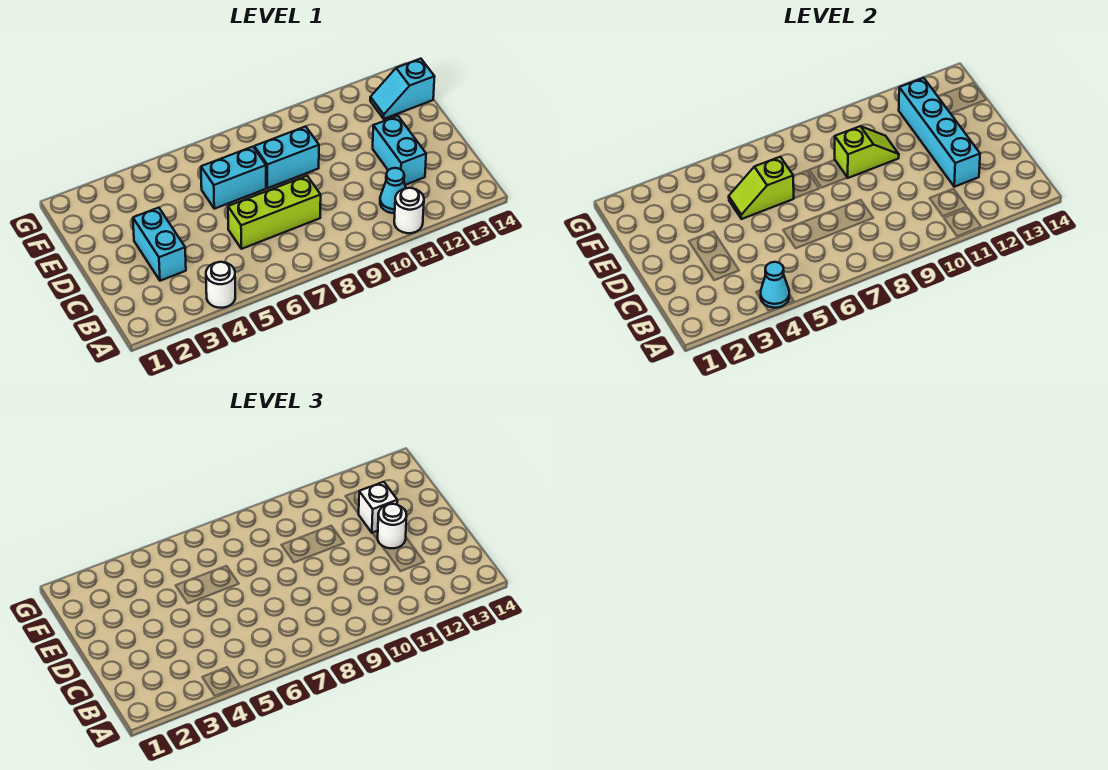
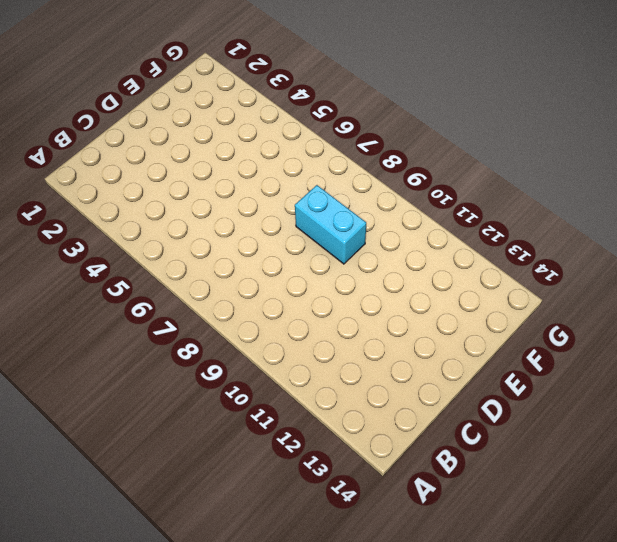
none -> white round brick A4 level 1
none -> white round brick A11 level 1
none -> cyan cone B11 level 1

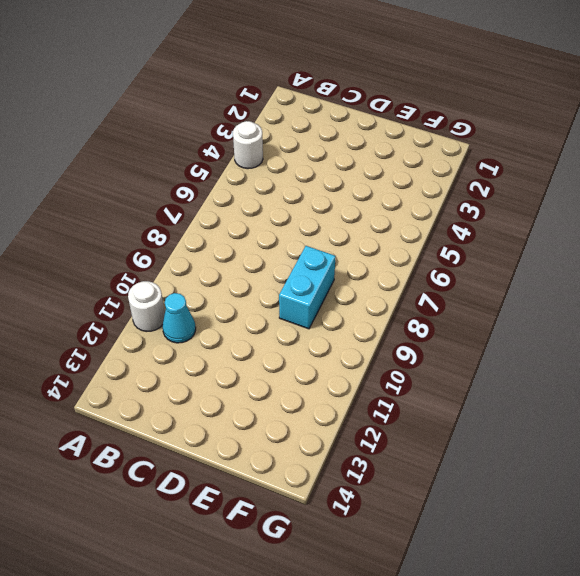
none -> cyan brick C3:D3 level 1
none -> lime brick C6:C8 level 1
none -> cyan brick C12:D12 level 1

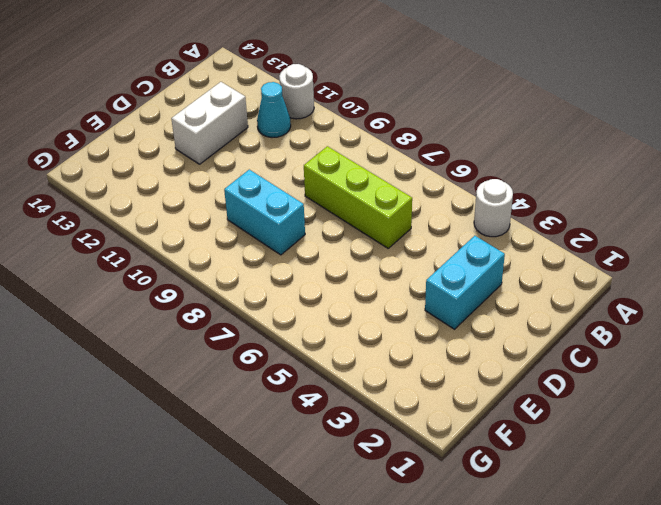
white brick C12:D12 level 1 -> cyan brick C12:D12 level 1
none -> cyan brick E6:E7 level 1
none -> cyan slope F13:F14 level 1 top 14
none -> cyan cone A4 level 2

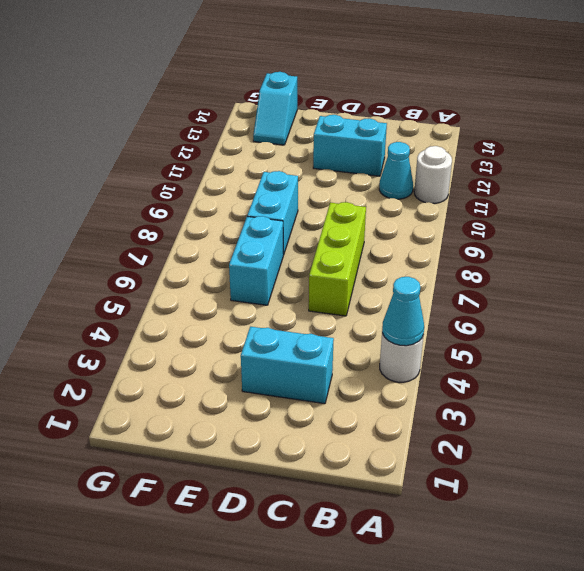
none -> cyan brick C12:F12 level 2
none -> lime slope E5:E6 level 2 top 6
none -> lime slope E9:E10 level 2 top 9

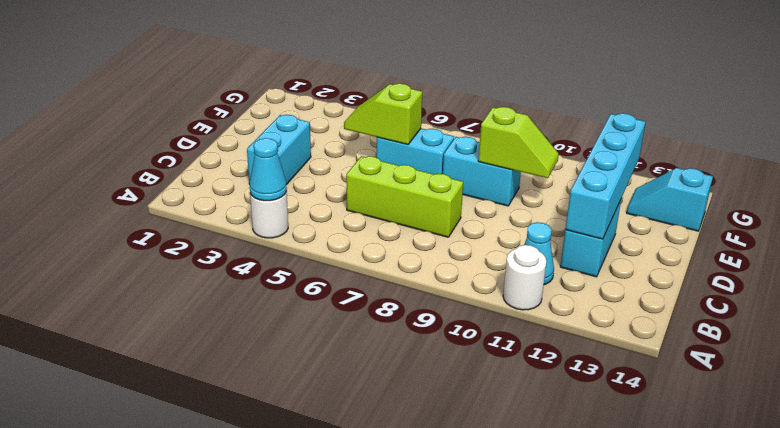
none -> white round brick D12 level 3
none -> white brick E12 level 3

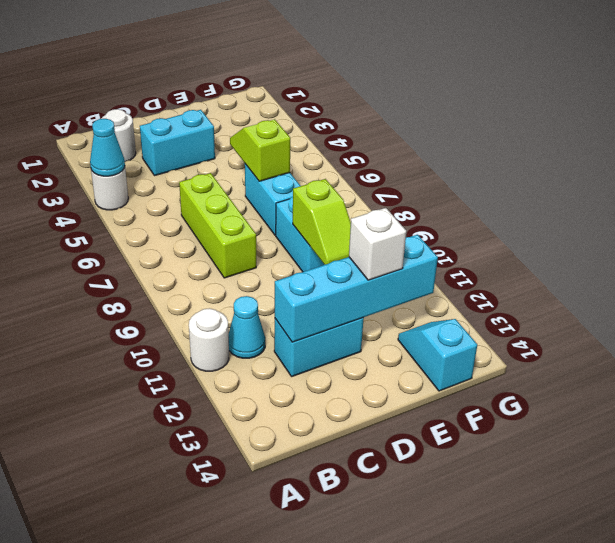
white round brick B2 level 1 -> white round brick D12 level 3

